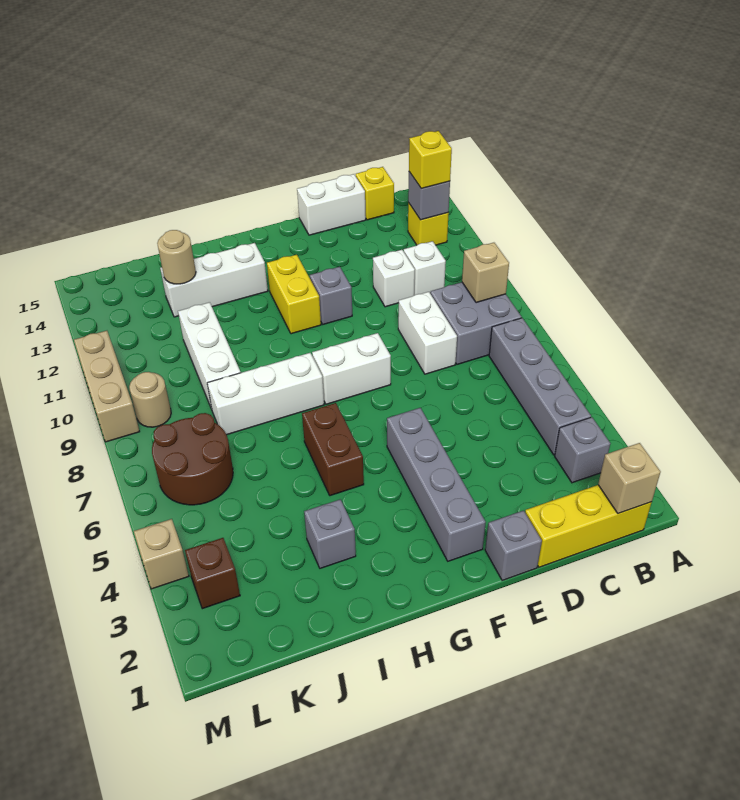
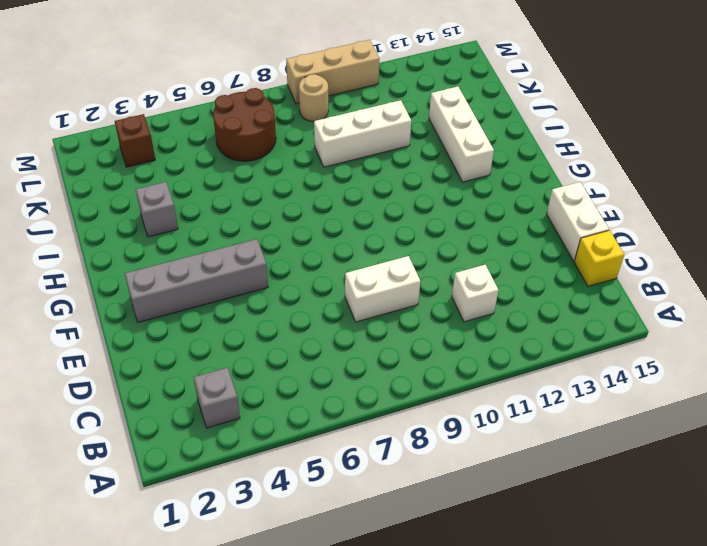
none -> yellow brick B1:D1 level 1
none -> grey brick B4:B7 level 1
none -> grey brick B8:C9 level 1
none -> yellow brick B13 level 1

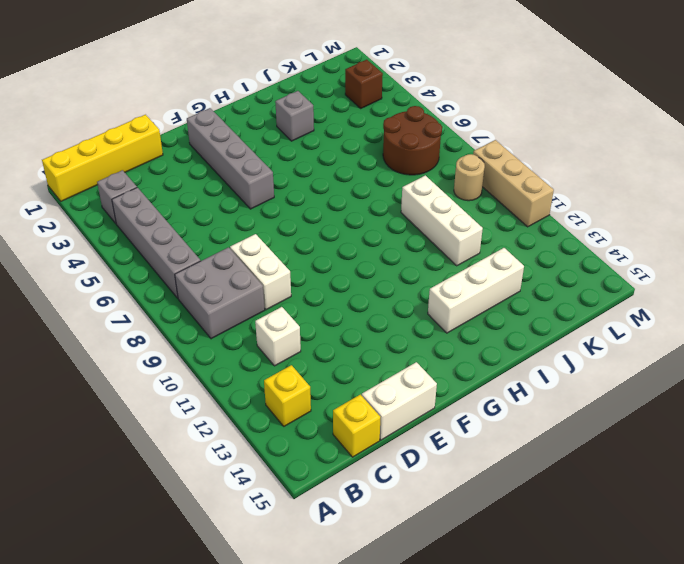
yellow brick A1:D1 level 1 -> yellow brick B1:D1 level 1
none -> white brick D11 level 1
none -> grey brick E1 level 1
none -> white brick F8:G8 level 1
none -> grey brick F11 level 1

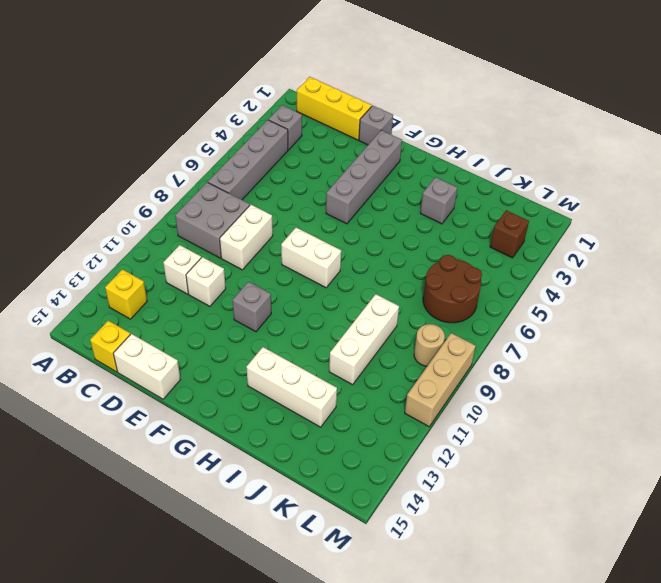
none -> yellow brick G11:G12 level 1
none -> brown brick H5:H6 level 1
none -> white brick H8:J8 level 1
none -> tan brick M4 level 1

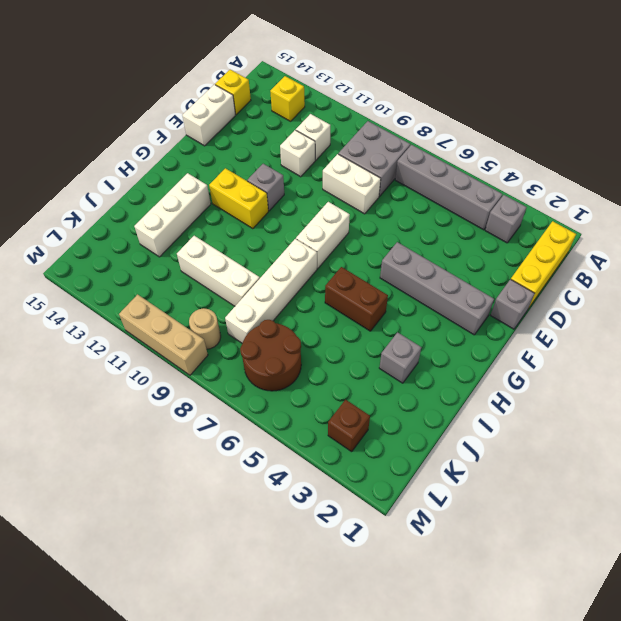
white brick H8:K8 level 1 -> white brick H8:J8 level 1
none -> tan brick M4 level 1
none -> tan brick B1 level 2
none -> tan brick B9 level 2
none -> grey brick B13 level 2

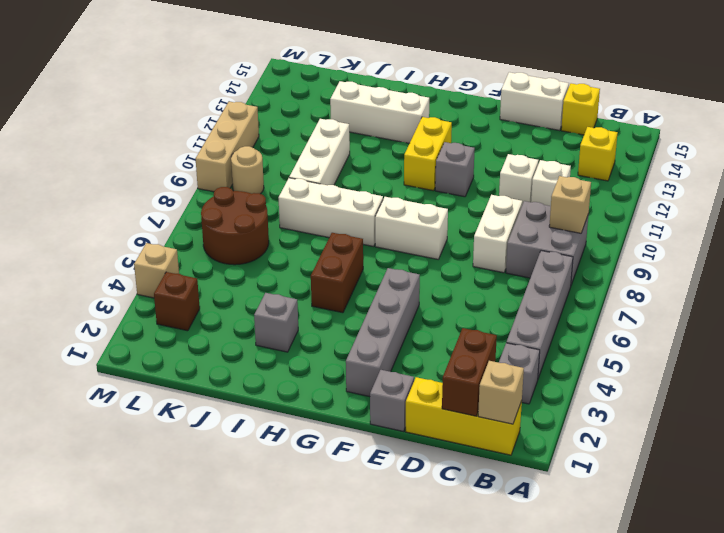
brown brick C1:C2 level 2 -> none
none -> grey brick B13 level 2
none -> tan round brick J13 level 2
none -> yellow brick B13 level 3

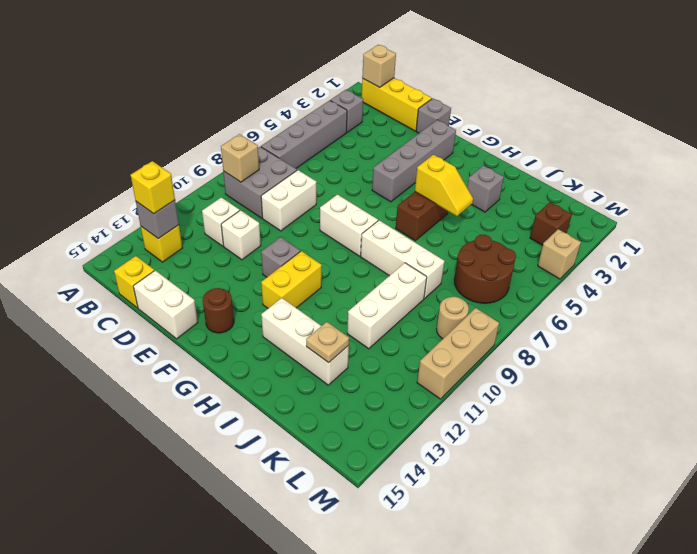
brown round brick F14 level 1 -> none
yellow slope H5:I5 level 2 top H -> none
tan plate J13 level 2 -> tan round brick J13 level 2

